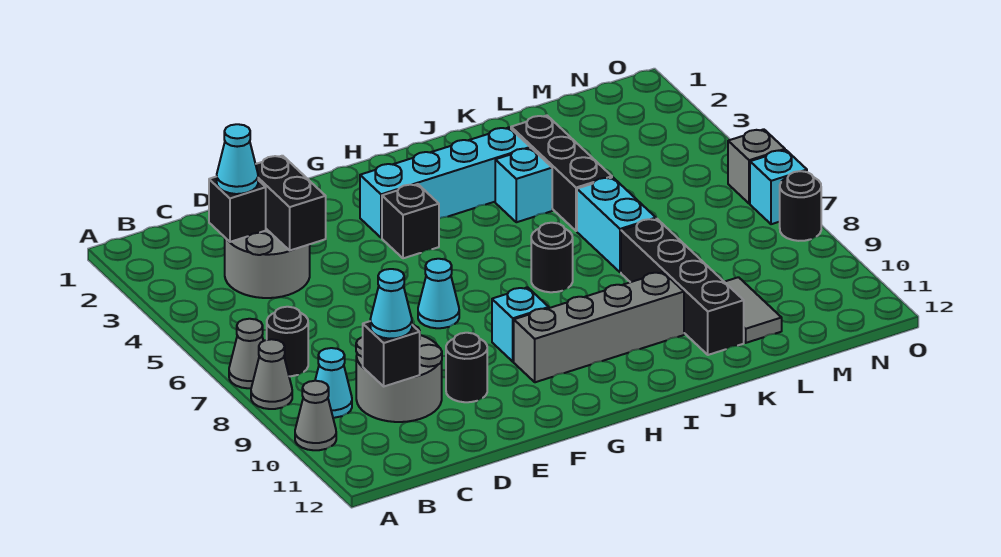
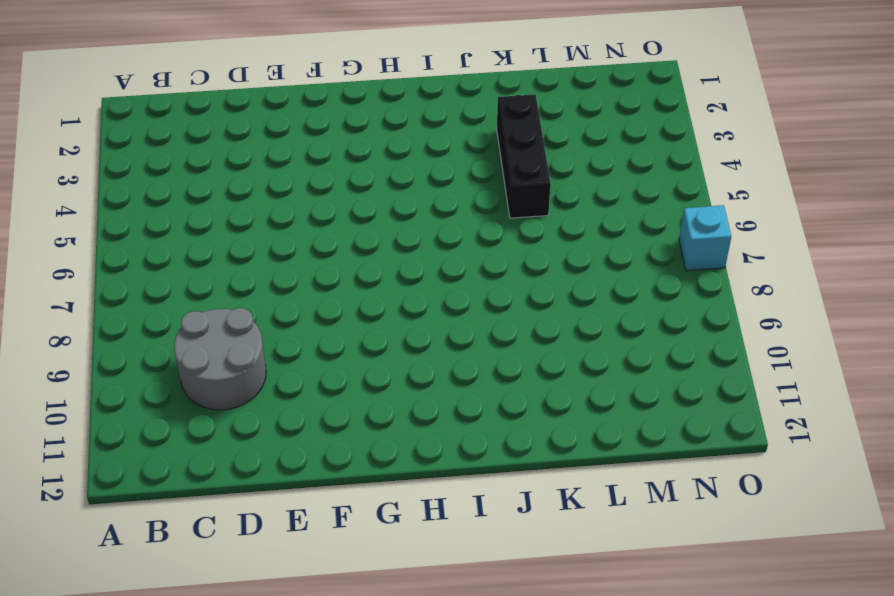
none -> grey cone A7 level 1
none -> grey cone A8 level 1
none -> grey cone A10 level 1

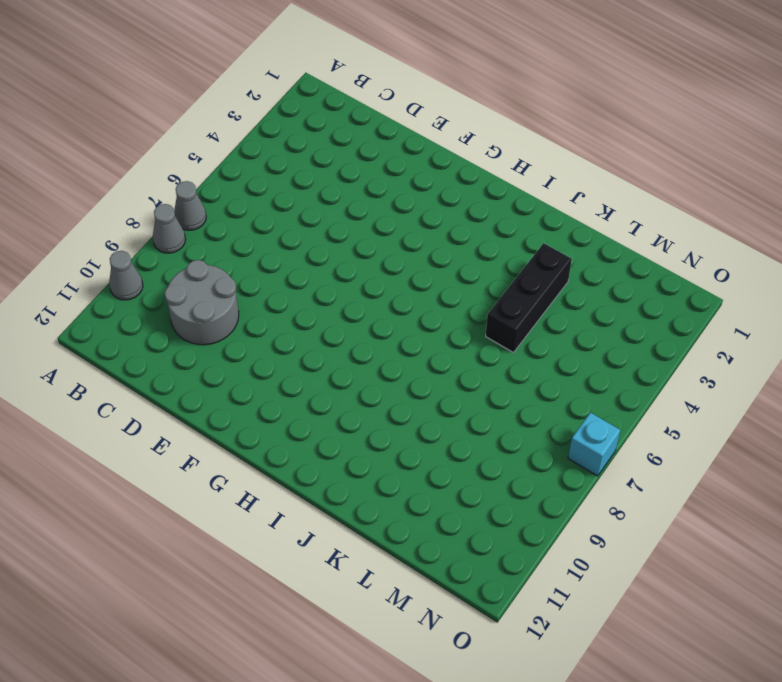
none -> black round brick B7 level 1
none -> cyan cone B9 level 1
none -> grey round brick C3:D4 level 1

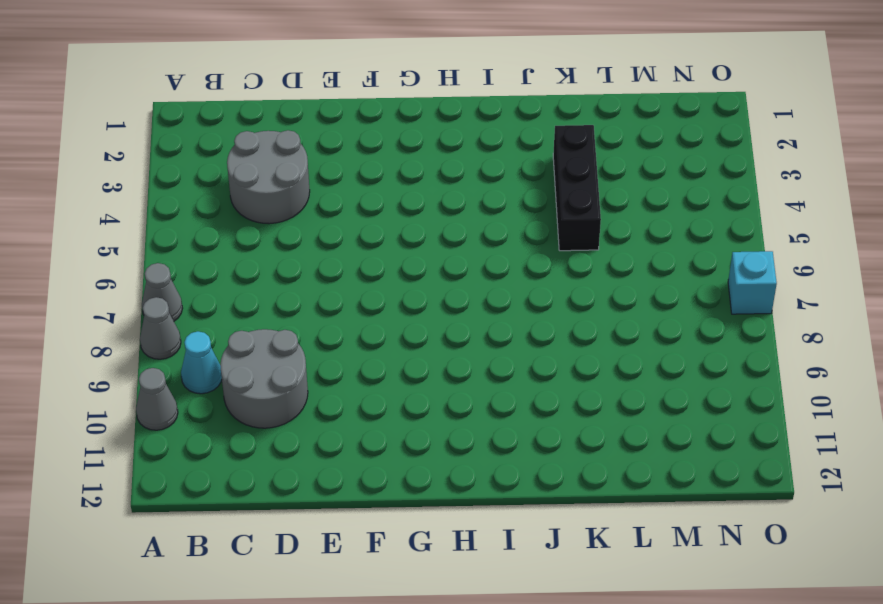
none -> black round brick B7 level 1
none -> black round brick E10 level 1
none -> cyan cone F7 level 1

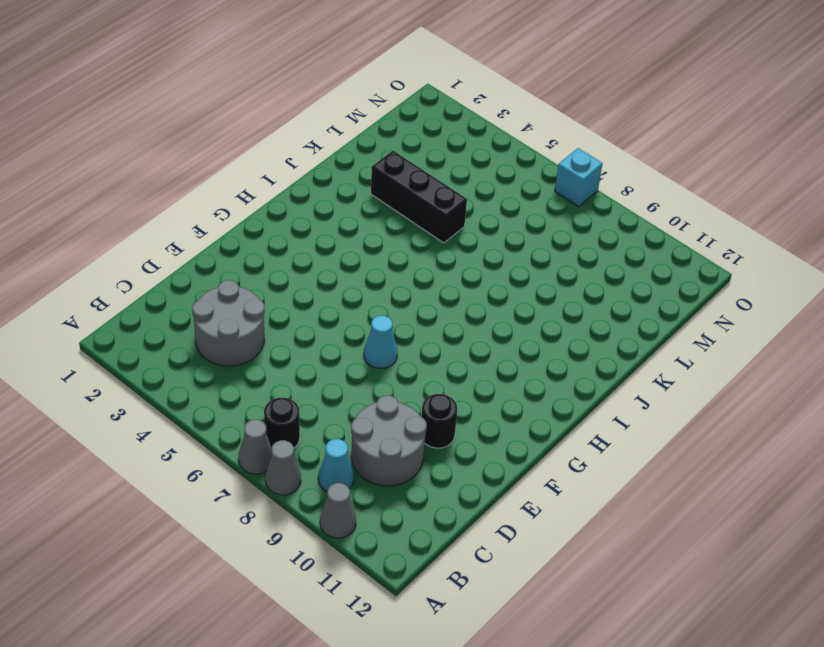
none -> cyan brick G3:J3 level 1
none -> black brick G4 level 1
none -> cyan brick G9 level 1

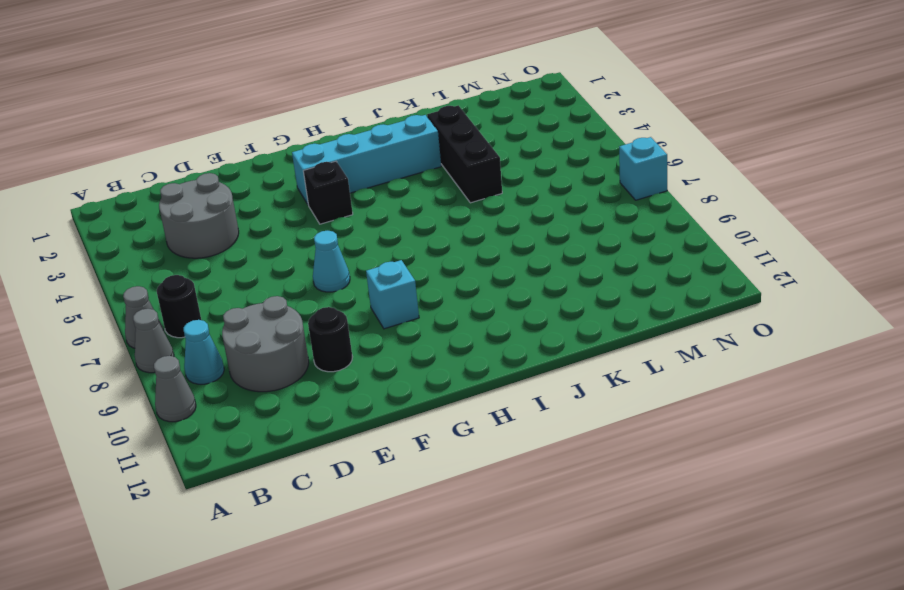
none -> grey brick G10:J10 level 1
none -> black round brick I7 level 1
none -> cyan brick J4 level 1

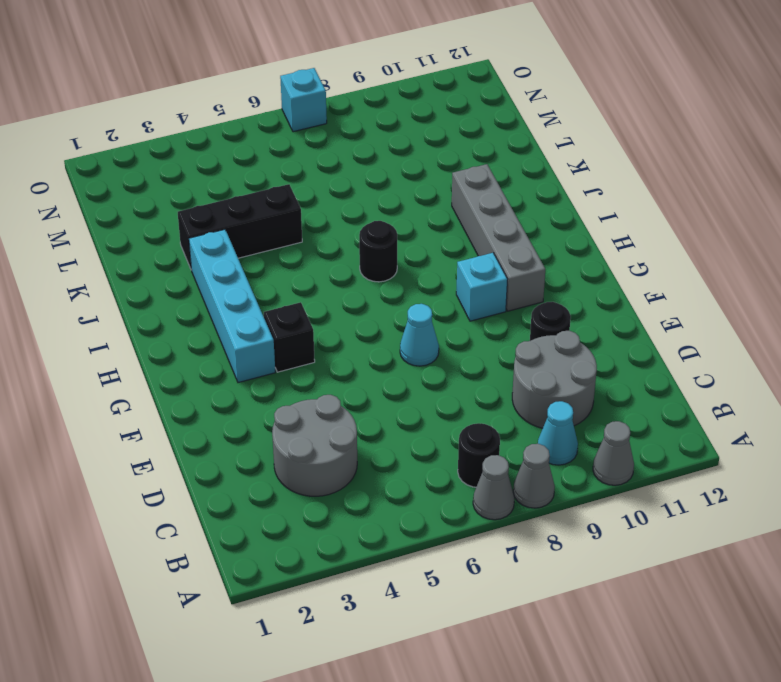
none -> cyan brick J4 level 1
none -> cyan brick K6:K7 level 1
none -> black brick K8:K11 level 1

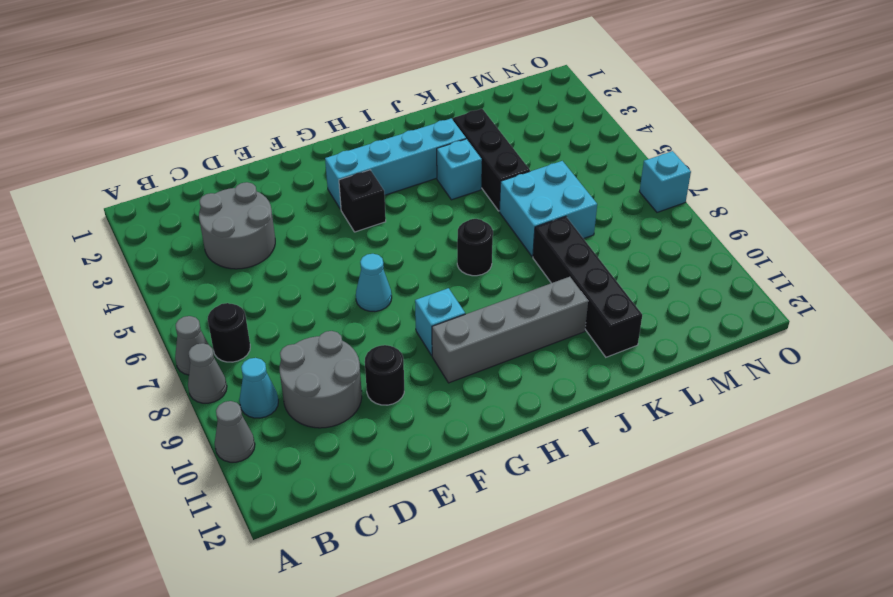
cyan brick K6:L7 level 1 -> cyan brick K6:K7 level 1
none -> grey tile L10:L11 level 1
none -> grey brick O6 level 1
none -> black round brick O8 level 1

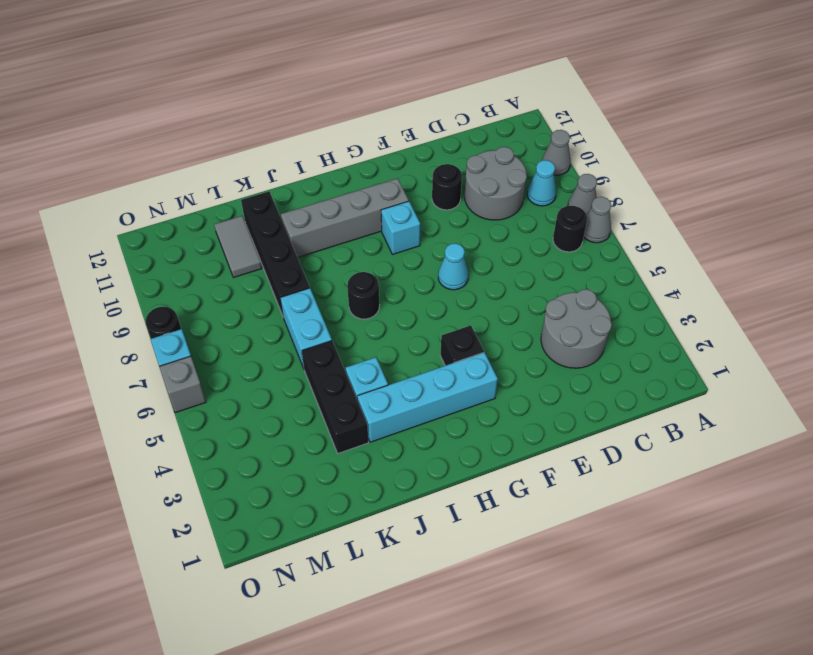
none -> black brick C3 level 2
none -> black brick C10 level 2
none -> black brick D3:D4 level 2

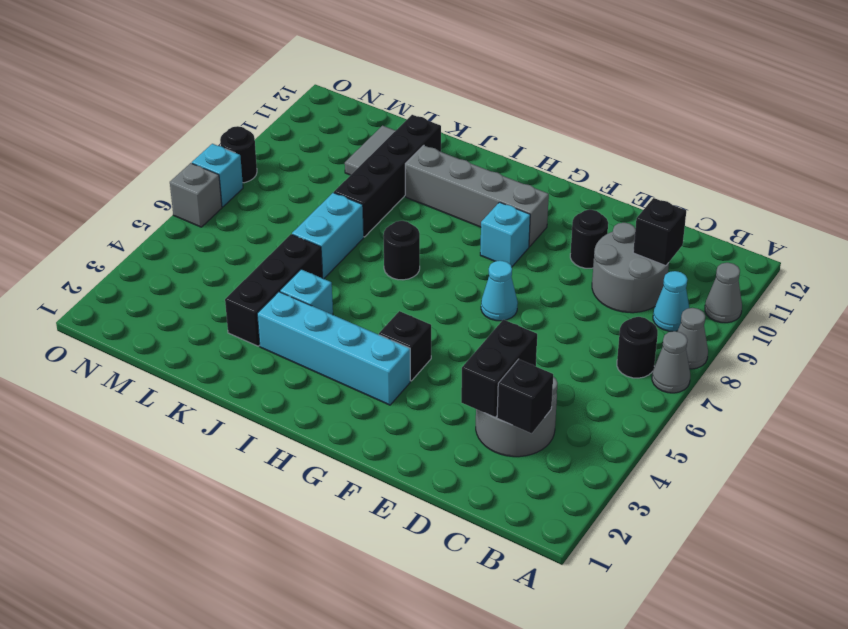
none -> cyan cone C3 level 3
none -> cyan cone C10 level 3

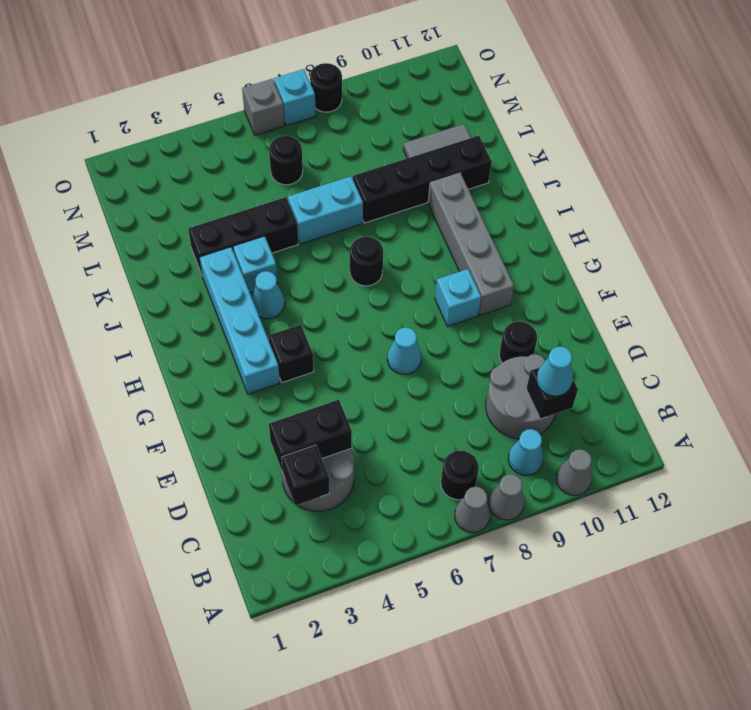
cyan cone I4 level 1 -> cyan cone C3 level 3
black round brick M6 level 1 -> none

